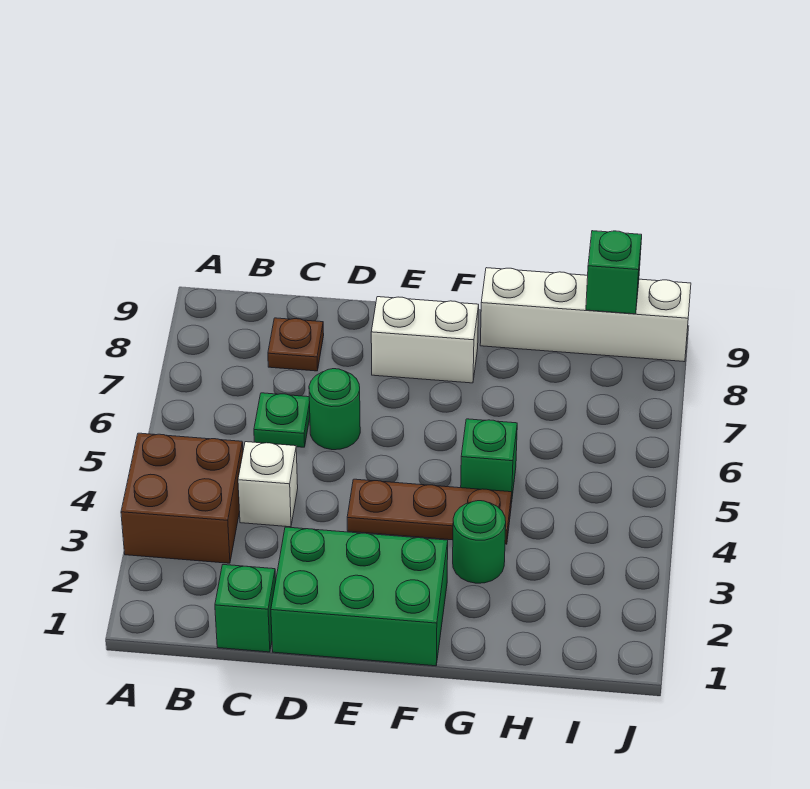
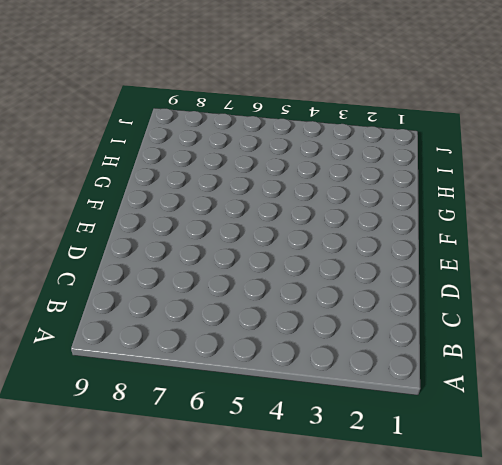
none -> brown brick A3:B4 level 1
none -> green brick C1 level 1
none -> white brick C4 level 1

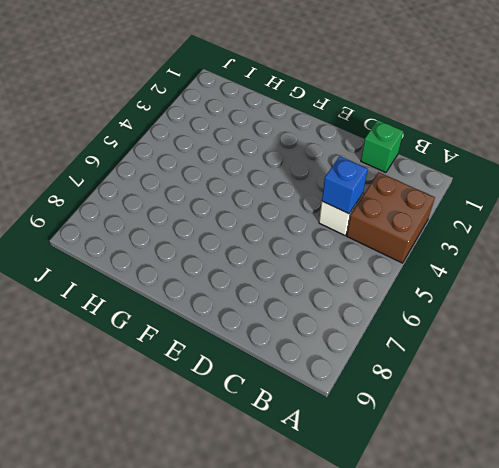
blue brick C4 level 2 -> none
none -> green plate C6 level 1
none -> brown plate C8 level 1
none -> green brick D1:F2 level 1

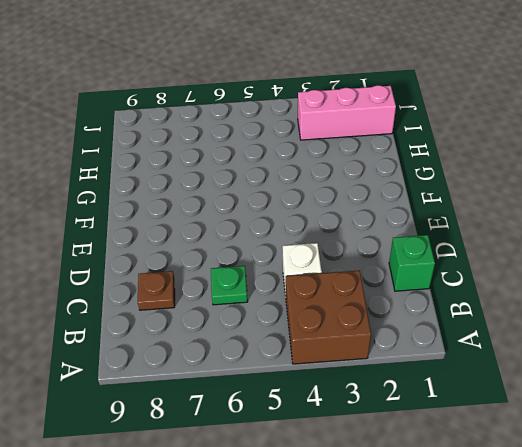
pink brick I1:I3 level 1 -> none
none -> green brick D1:F2 level 1
none -> green round brick D6 level 1
none -> brown plate E4:G4 level 1

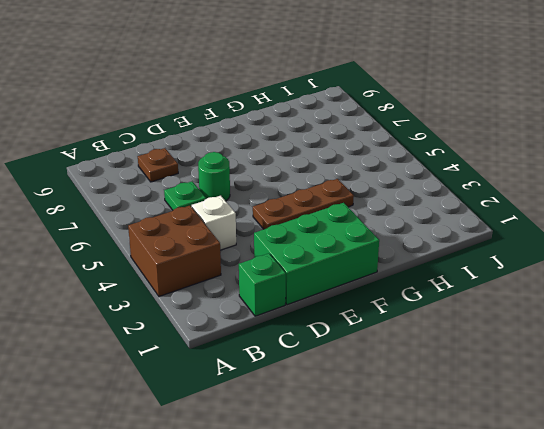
none -> white brick E8:F8 level 1
none -> green round brick G3 level 1
none -> green brick G5 level 1

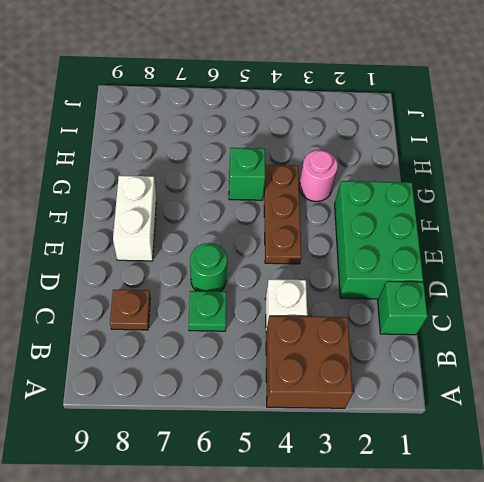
pink round brick G3 level 1 -> green round brick G3 level 1
none -> white brick G9:J9 level 1
none -> green brick I9 level 2

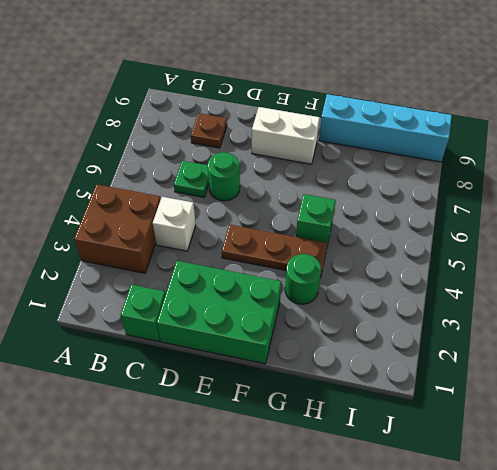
cyan brick G9:J9 level 1 -> white brick G9:J9 level 1
none -> green brick I9 level 2

